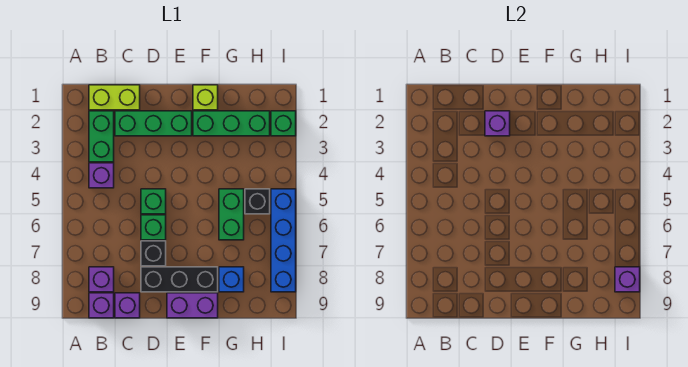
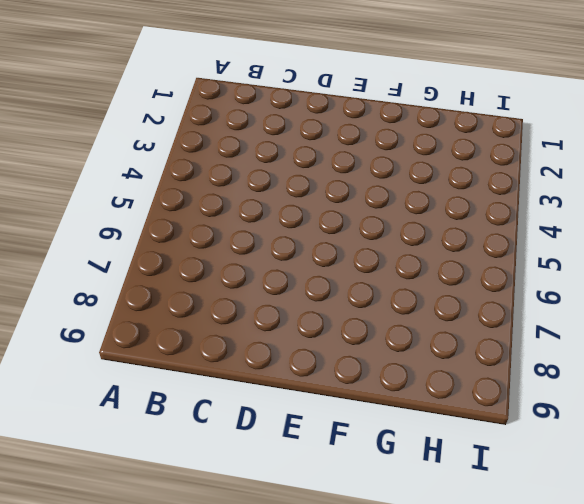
none -> lime brick B1:C1 level 1
none -> green brick B2:B3 level 1
none -> purple brick B4 level 1

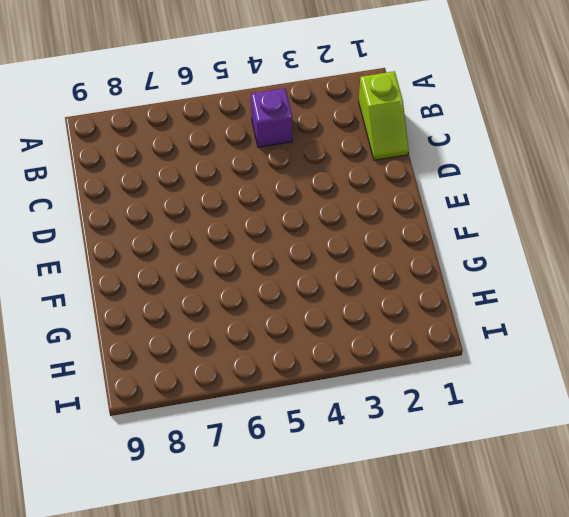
lime slope B1:C1 level 1 top B -> lime brick B1:C1 level 1
none -> green brick B2:B3 level 1
none -> purple brick B8 level 1
none -> purple brick B9 level 1

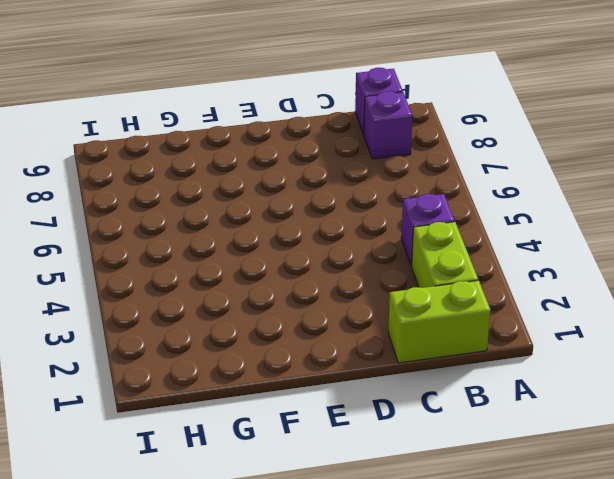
lime brick B2:B3 level 1 -> green brick B2:B3 level 1
none -> green brick C2:E2 level 1
none -> purple brick C9 level 1
none -> green brick D5 level 1

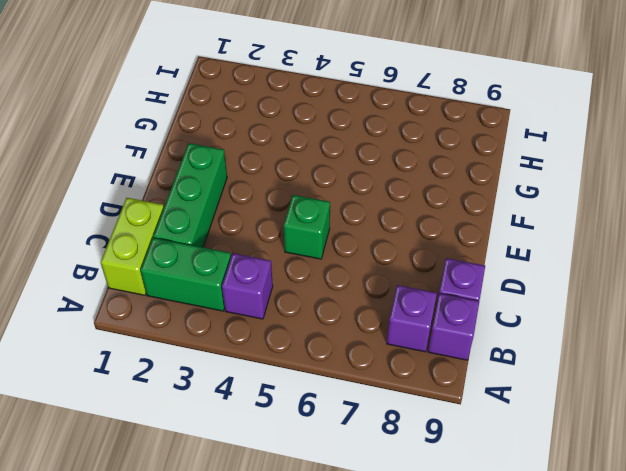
none -> green brick D6 level 1
none -> black brick D7 level 1
none -> black brick D8:F8 level 1

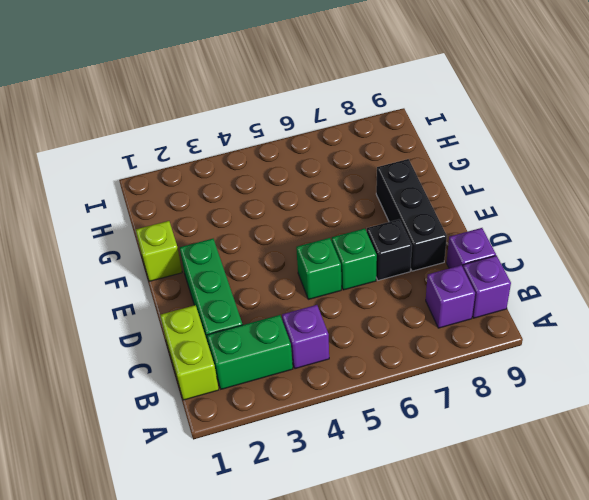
none -> purple brick E9:F9 level 1
none -> green brick F2:H2 level 1
none -> green brick G5:G6 level 1

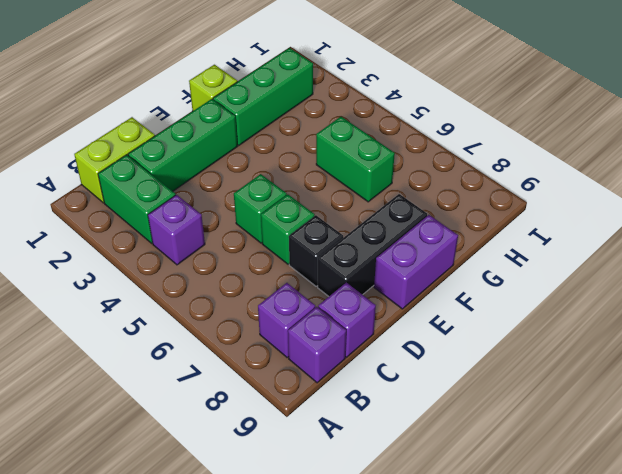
none -> blue brick G8 level 1
none -> black brick H5 level 1
none -> green brick I2 level 1

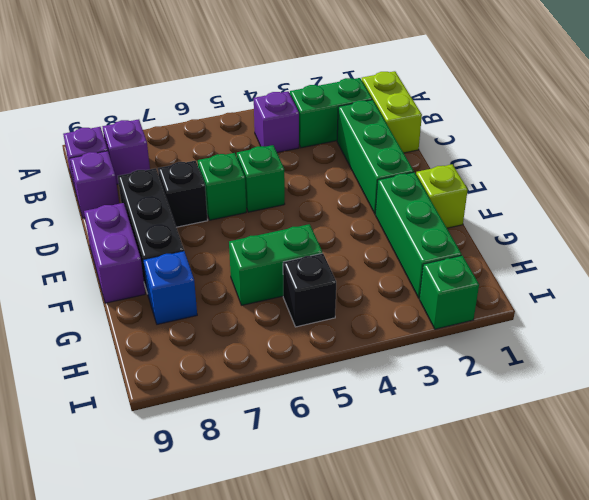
none -> blue brick I5:I8 level 1
none -> purple brick D2 level 2
none -> purple brick I8 level 2

